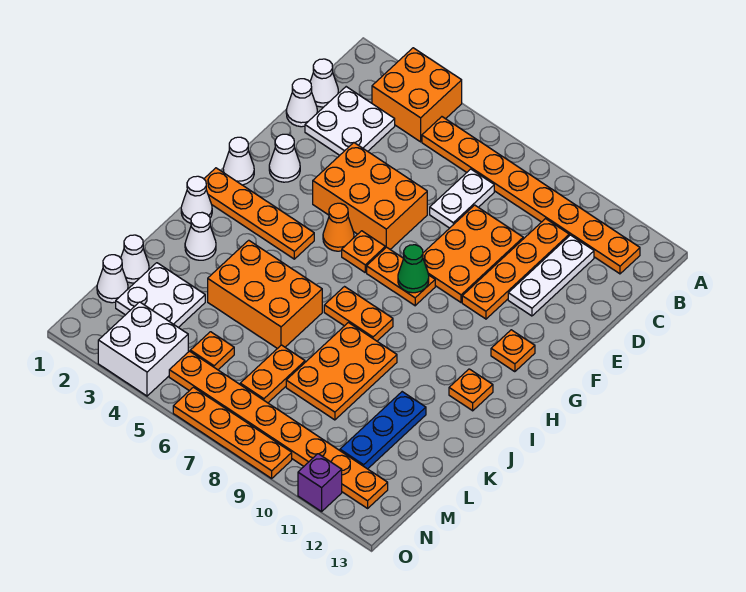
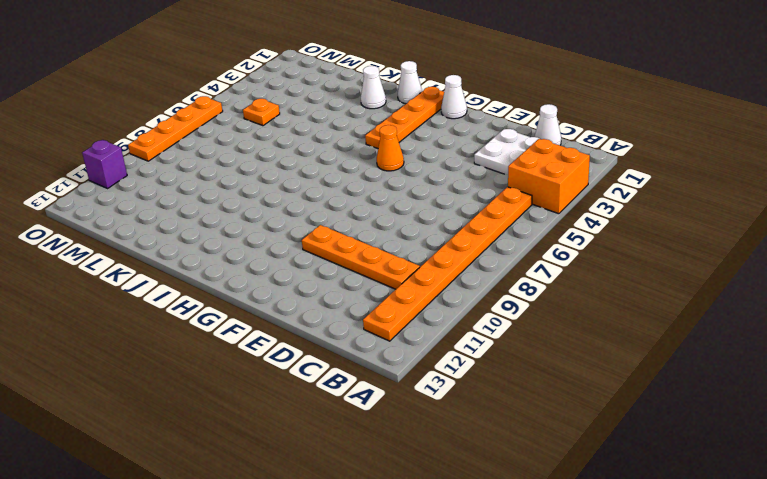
none -> white plate C7:D7 level 1
none -> white plate C11:E11 level 1
none -> white cone D1 level 1
none -> orange plate D8:F9 level 1

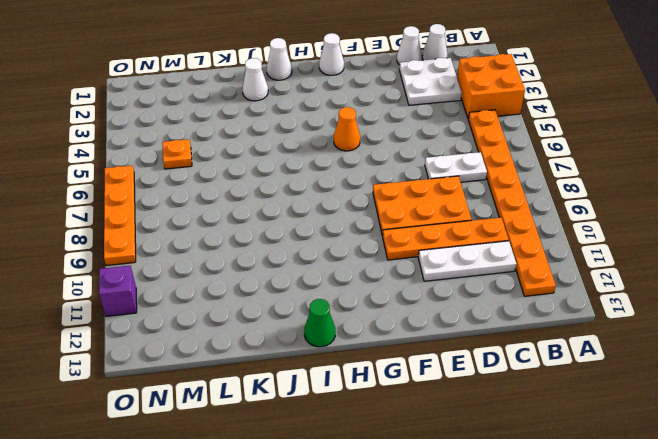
green cone I13 level 1 -> green cone G8 level 2
none -> orange brick E4:F6 level 1
none -> white cone F2 level 1
none -> orange plate G6 level 1
none -> orange plate G7:G8 level 1

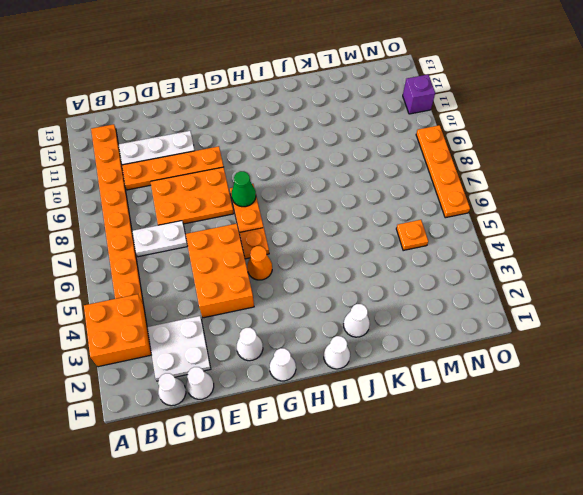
none -> orange plate G12 level 1
none -> orange plate H1:H4 level 1
none -> orange plate I7:I8 level 1
none -> orange plate I12 level 1

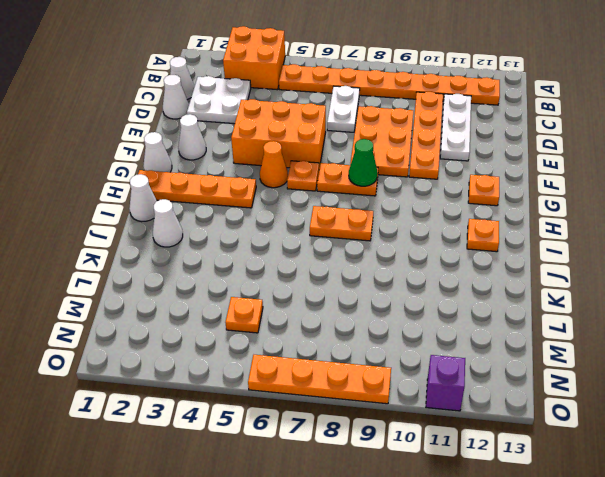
none -> orange brick J4:K6 level 1
none -> orange plate J8:L9 level 1
none -> blue plate K11:M11 level 1
none -> white cone L1 level 1

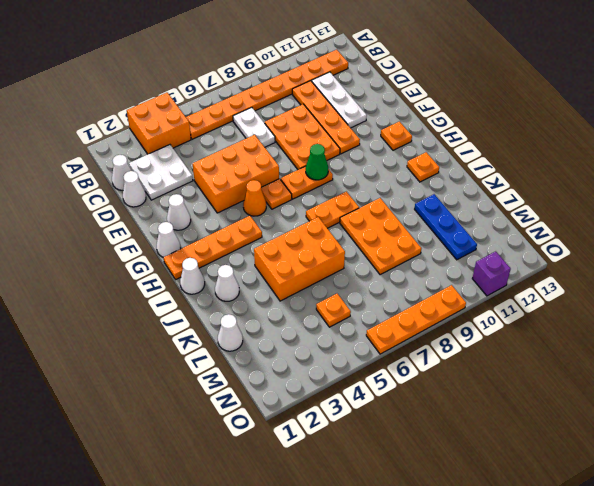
none -> white plate L2:M3 level 1
none -> orange plate L7:M7 level 1
none -> white cone M1 level 1
none -> white brick N3:O4 level 1

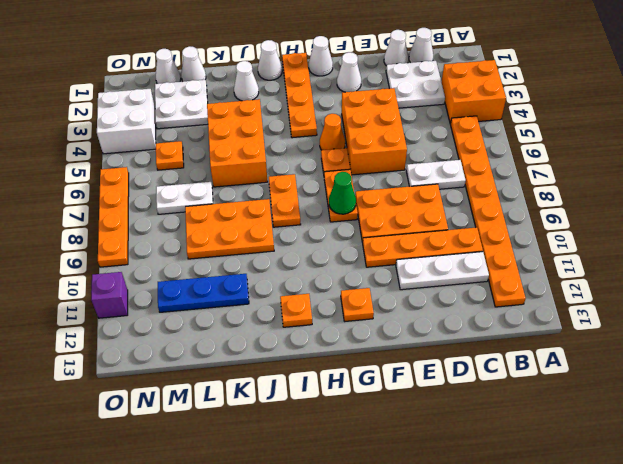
white plate L7:M7 level 1 -> orange plate L7:M7 level 1
none -> orange plate N5:N12 level 1

